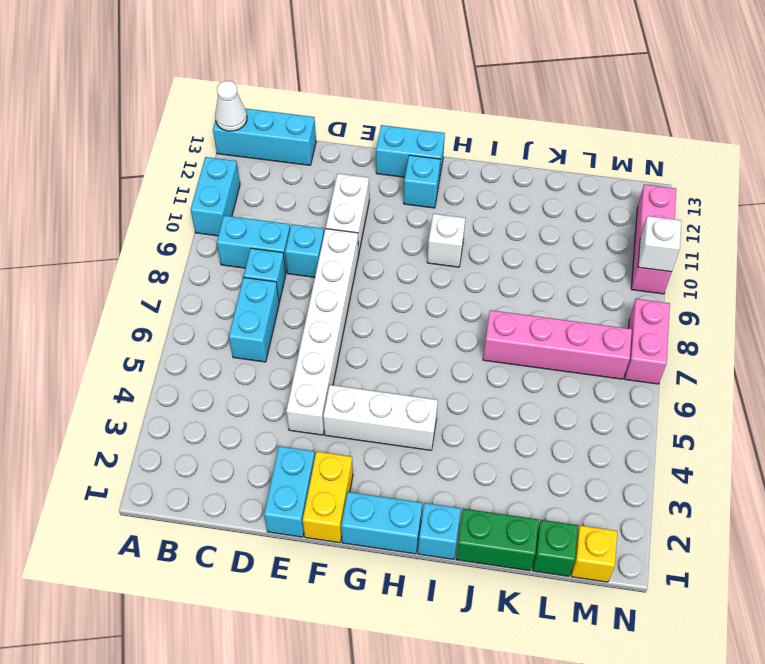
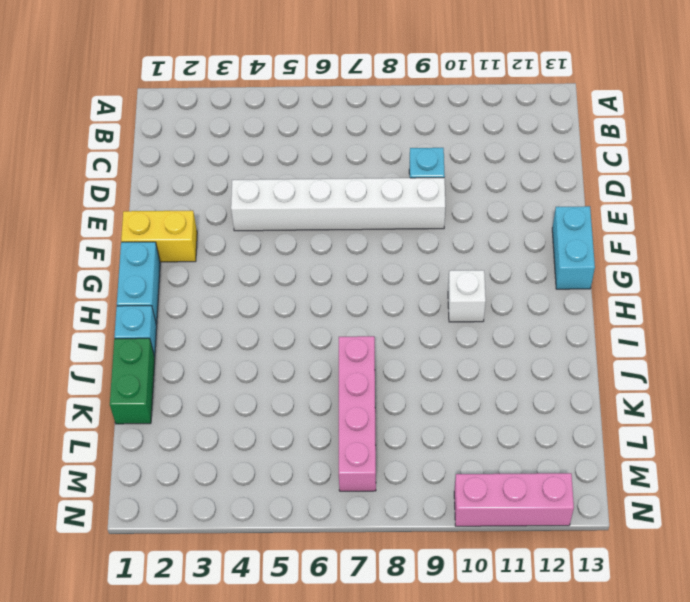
none -> cyan brick A10:A11 level 1
none -> cyan brick A13:C13 level 1
none -> cyan brick B9:C9 level 1

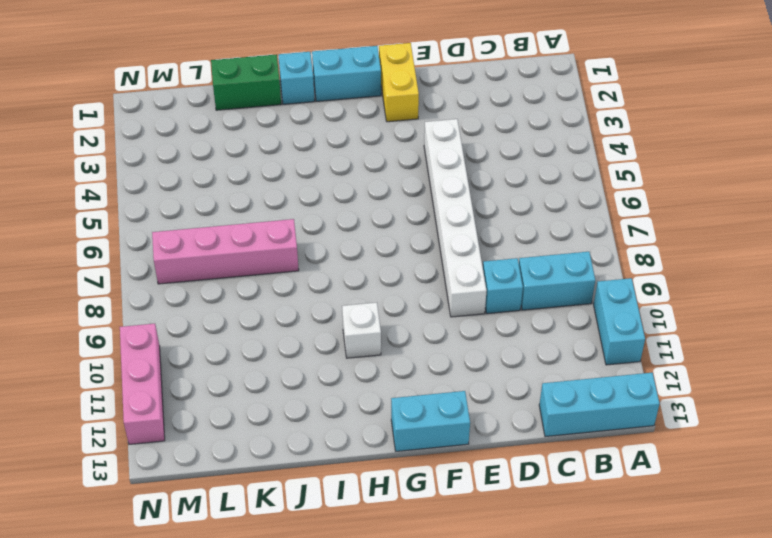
none -> cyan brick C6:C7 level 1
none -> cyan brick C8 level 1
none -> cyan brick E1:E2 level 1

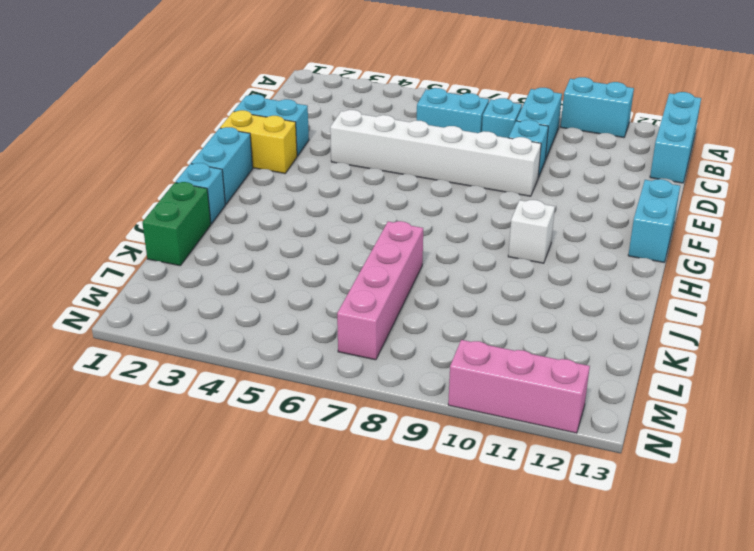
none -> white brick E10:E11 level 1
none -> white brick F4:H4 level 1
none -> cyan brick G12 level 1

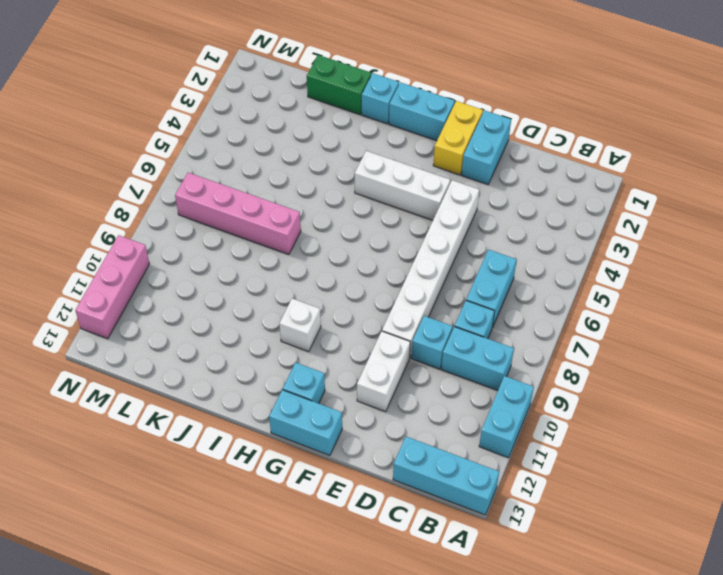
none -> green brick L1 level 1
none -> yellow brick M1 level 1
none -> pink brick N7:N8 level 1

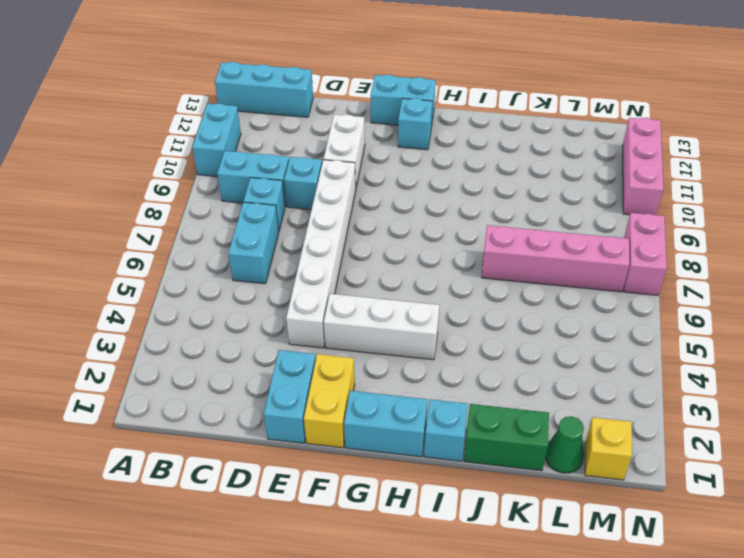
green cone L1 level 1 -> green brick L1 level 1
none -> white brick H10 level 1
none -> white cone A13 level 2
none -> white brick N10 level 2

